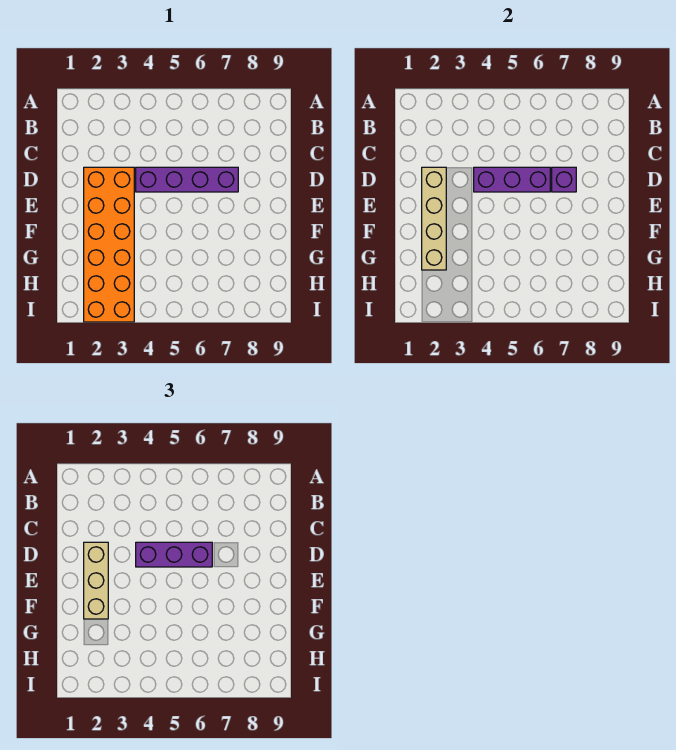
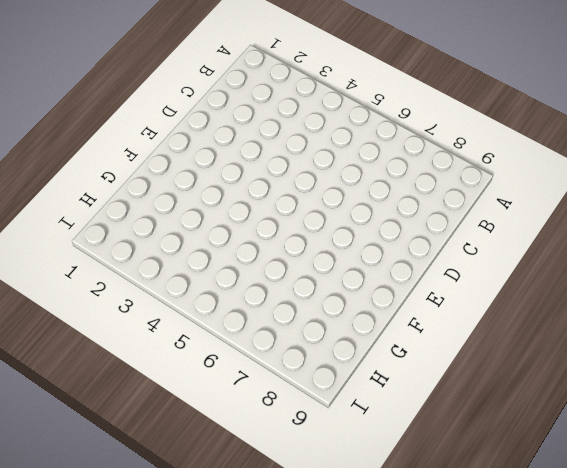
none -> orange brick D2:I3 level 1
none -> purple brick D4:D7 level 1

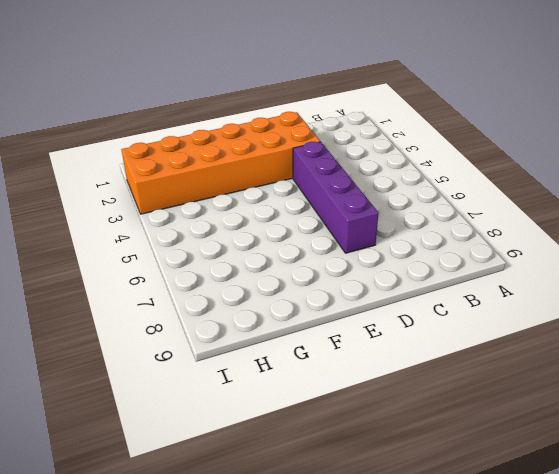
none -> tan brick D2:G2 level 2
none -> purple brick D4:D6 level 2

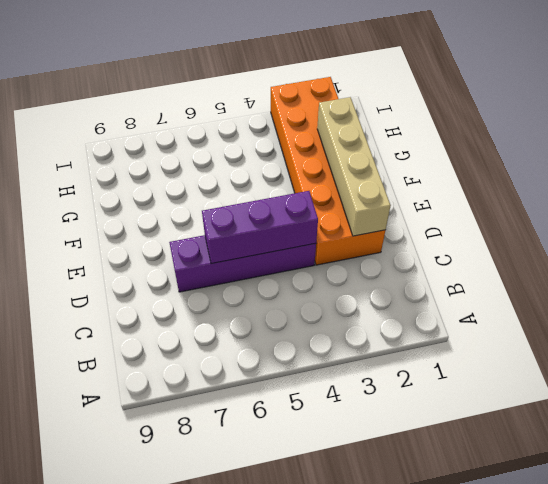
none -> purple brick D7 level 2
none -> tan brick D2:F2 level 3

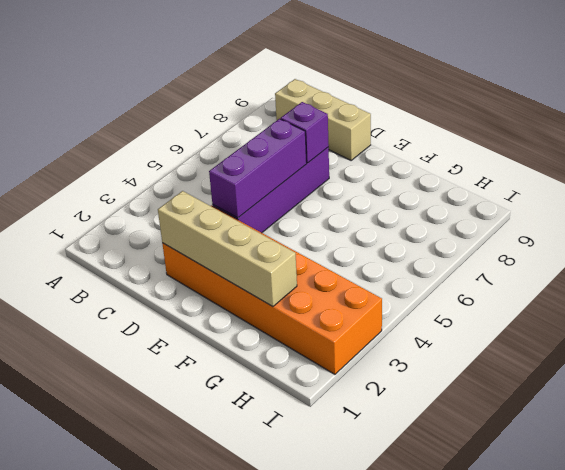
tan brick B9:D9 level 1 -> tan brick D2:F2 level 3
none -> purple brick D4:D6 level 3

